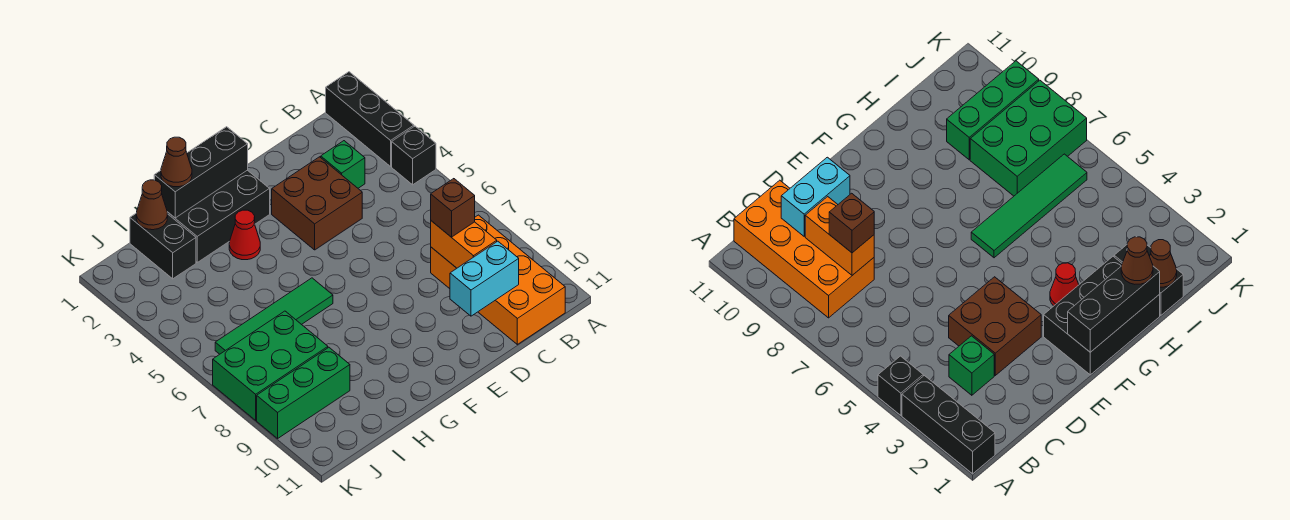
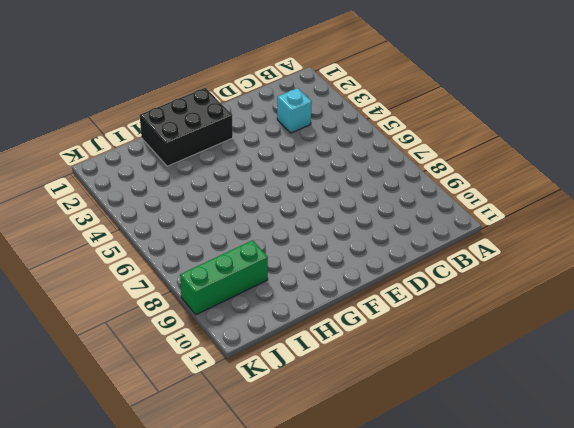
cyan brick C3 level 1 -> green brick C3 level 1
none -> black brick A1:A3 level 1
none -> black brick A4 level 1
none -> orange brick B8:C11 level 1

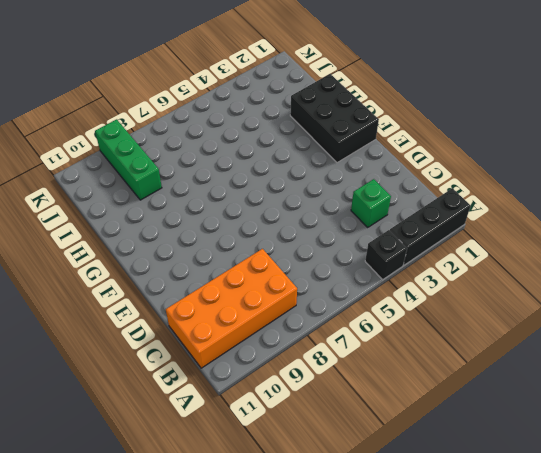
none -> brown brick D3:E4 level 1
none -> red cone G3 level 1
none -> green tile G6:J6 level 1

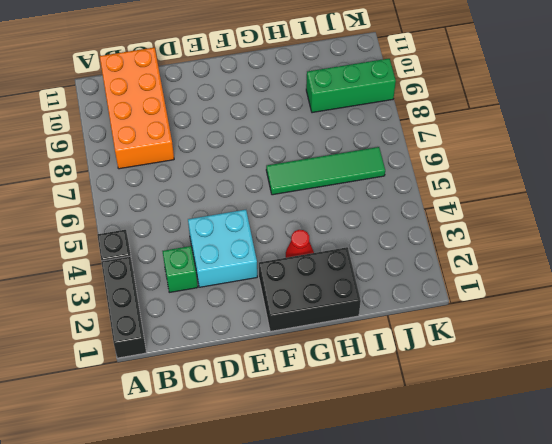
cyan brick D3:E4 level 1 -> brown brick D3:E4 level 1
none -> black brick I1:I2 level 1
none -> green brick I7:K8 level 1
none -> orange brick C8:C9 level 2

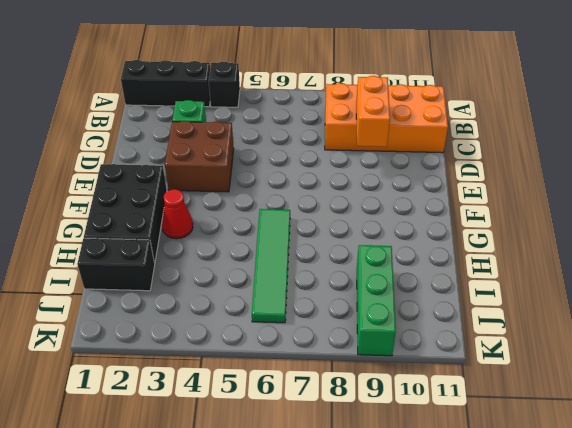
orange brick C9:D9 level 2 -> orange brick C8:C9 level 2
none -> green brick I7:K8 level 1
none -> cyan brick C10:D10 level 2
none -> black brick F1:H1 level 2

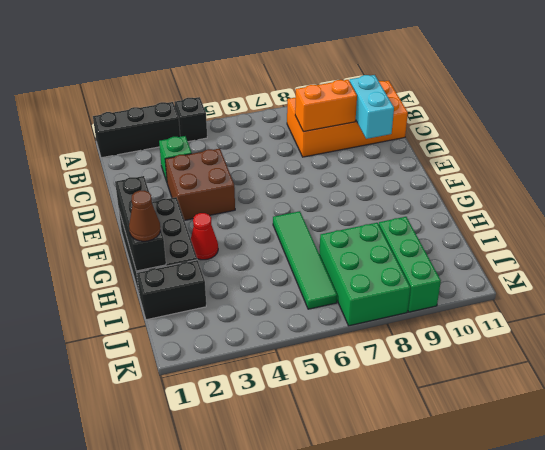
none -> brown cone I1 level 2
none -> brown brick C8 level 3

